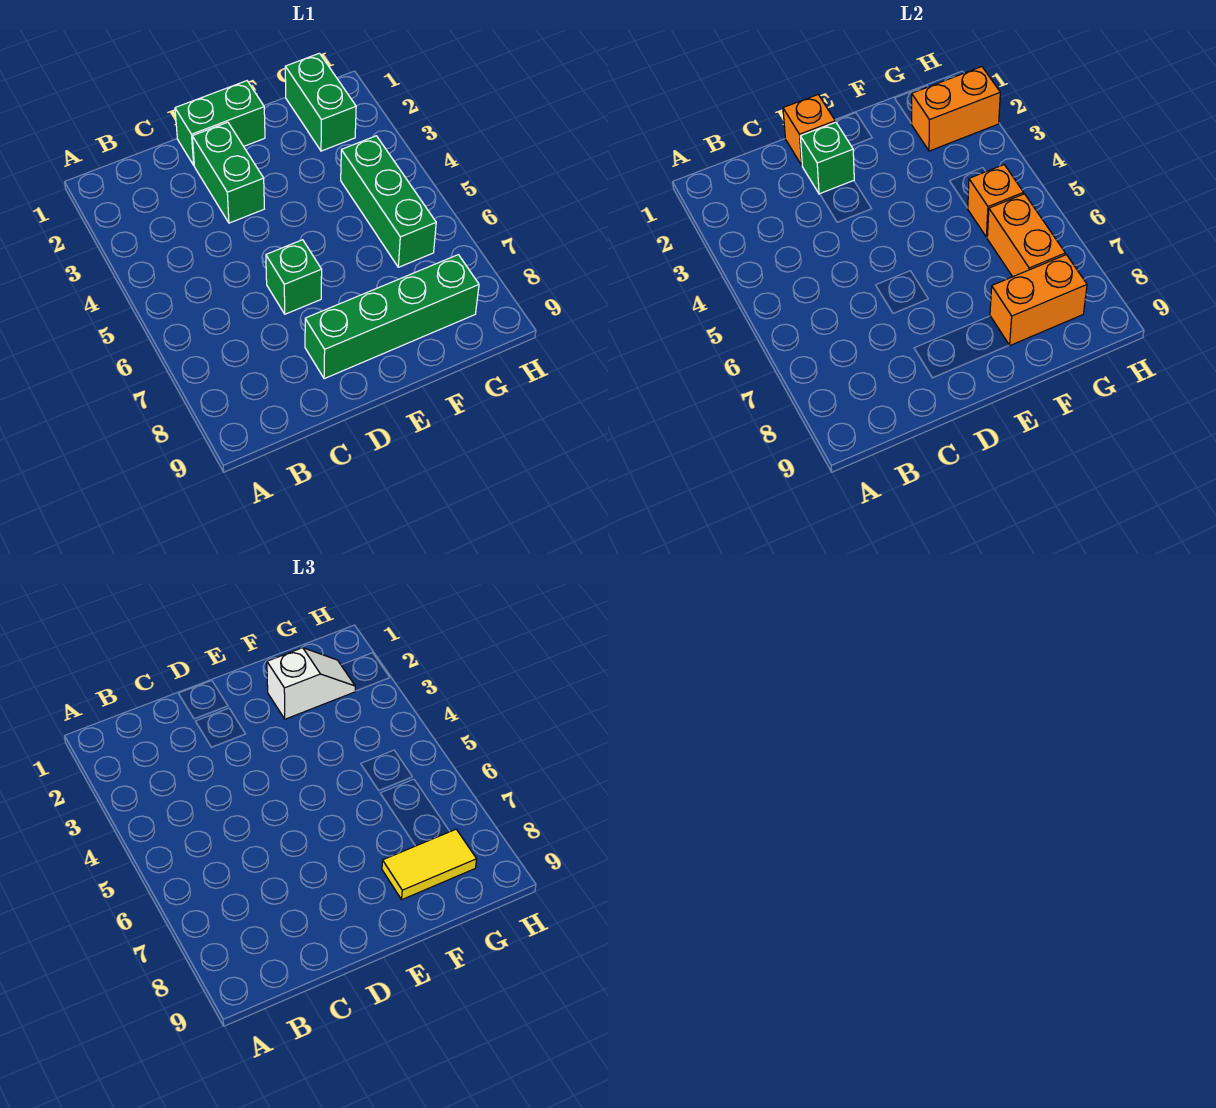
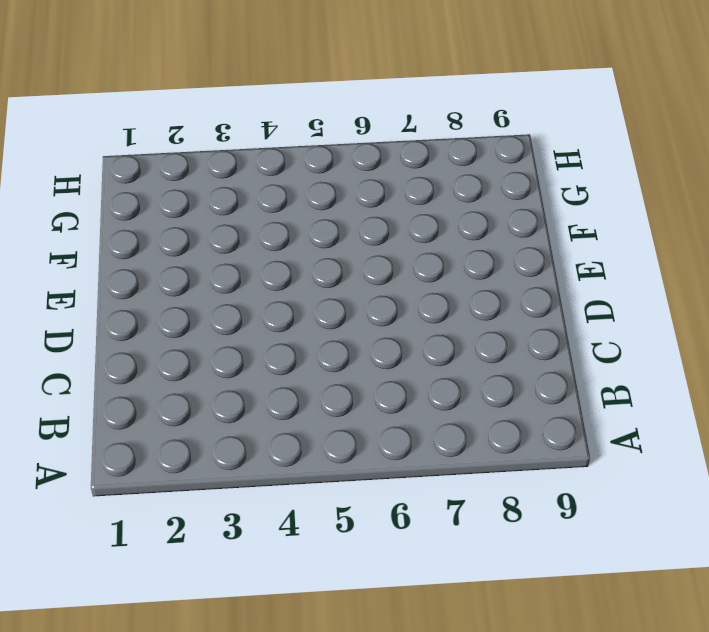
none -> green brick D1:E1 level 1
none -> green brick D2:D3 level 1
none -> green brick D6 level 1

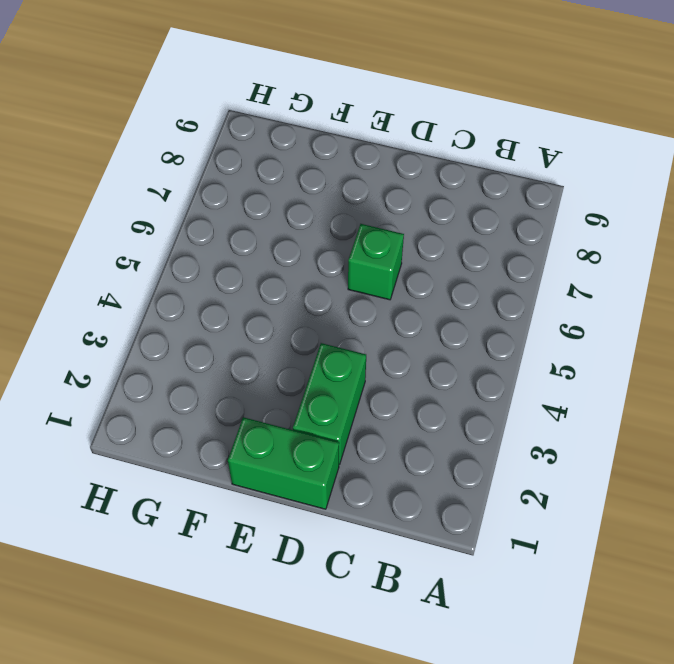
none -> green brick D8:G8 level 1
none -> green brick G1:G2 level 1
none -> green brick G4:G6 level 1

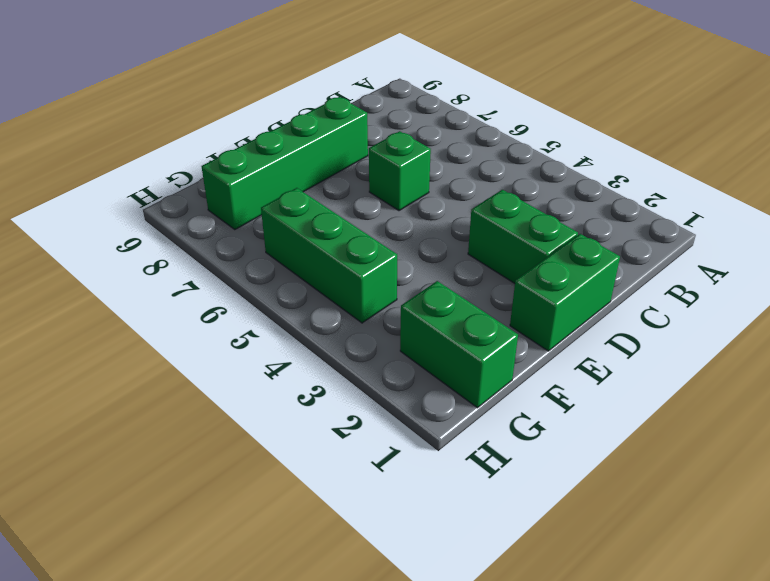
none -> orange brick D1 level 2
none -> green brick D2 level 2
none -> orange brick F8:G8 level 2

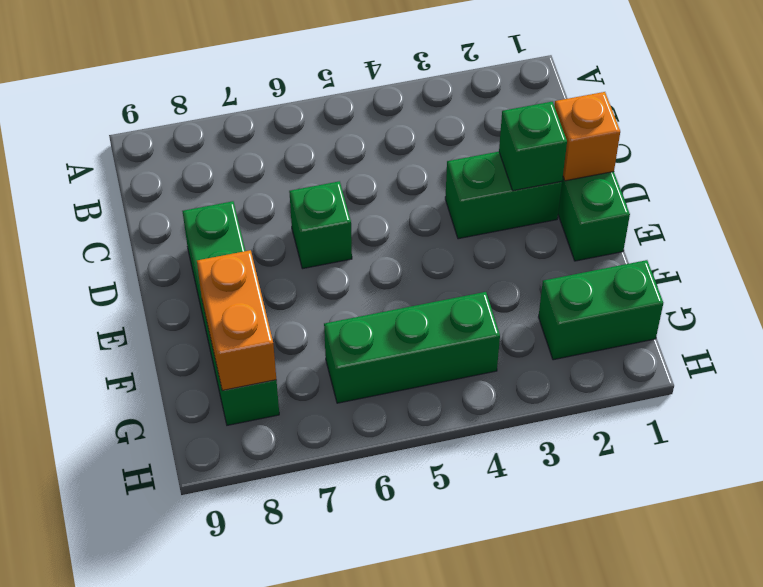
none -> orange brick G2:H2 level 2
none -> orange brick G5 level 2
none -> orange brick G6:G7 level 2

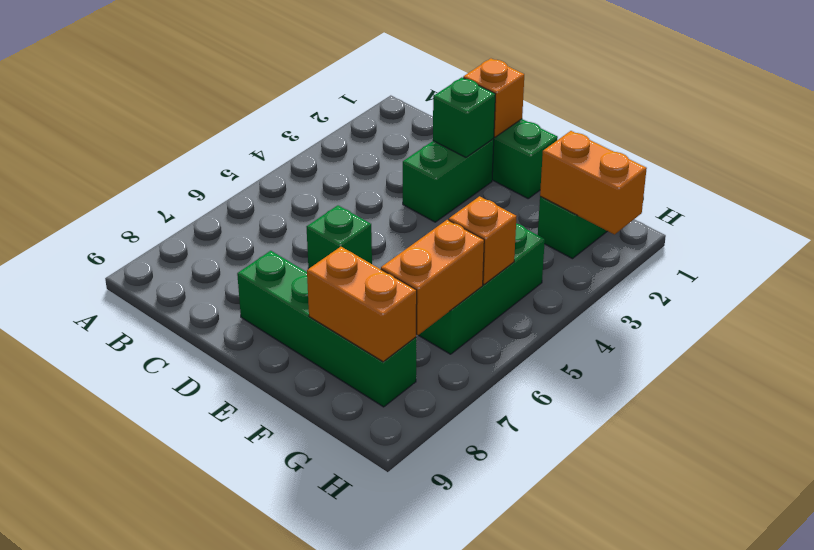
none -> white slope F2:G2 level 3 top F
none -> yellow tile F8:G8 level 3

